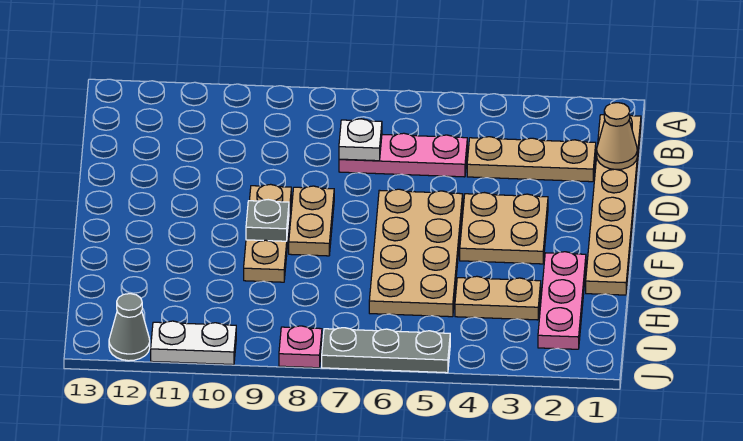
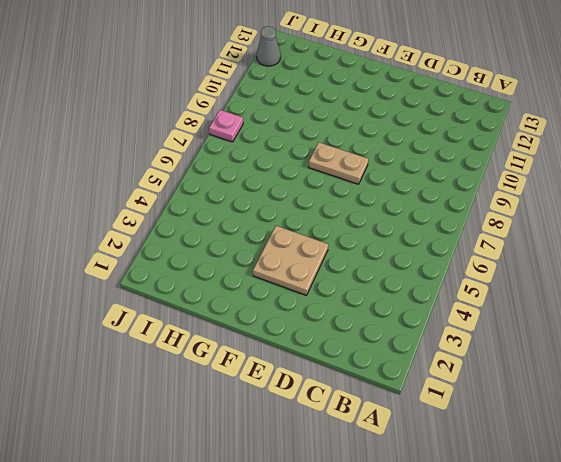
none -> tan plate B1:G1 level 1
none -> tan plate C2:C4 level 1
none -> pink plate C5:C7 level 1

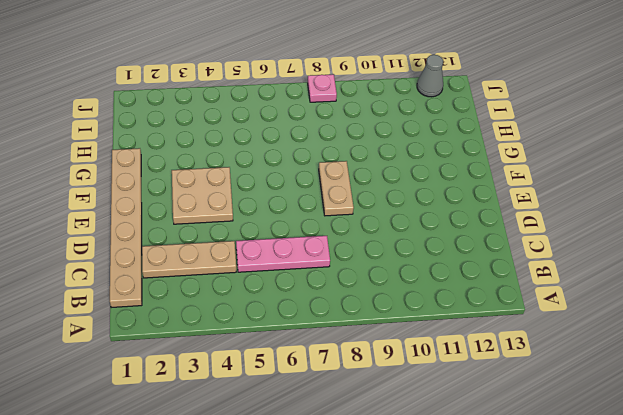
none -> tan plate E5:H6 level 1
none -> tan plate E9:G9 level 1
none -> pink plate G2:I2 level 1

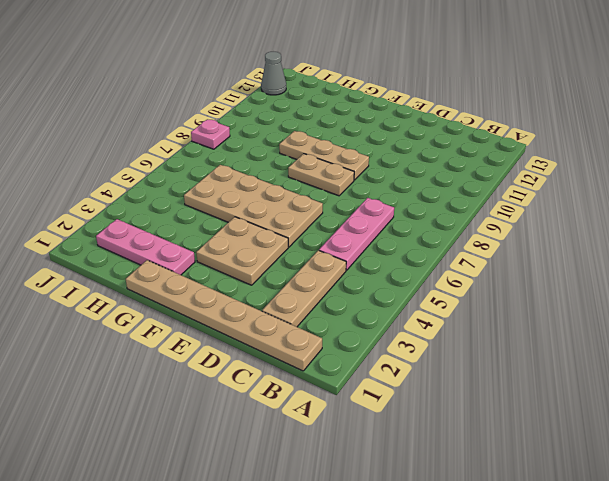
none -> tan plate H3:H4 level 1
none -> grey plate J5:J7 level 1
none -> white plate J10:J11 level 1

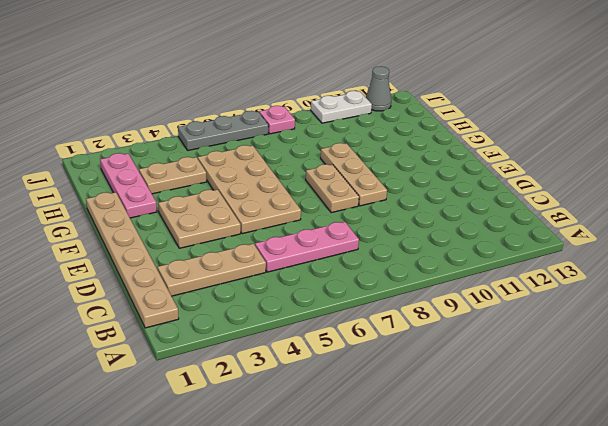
none -> tan cone C1 level 2
none -> white plate C7 level 2
none -> grey plate F9 level 2

